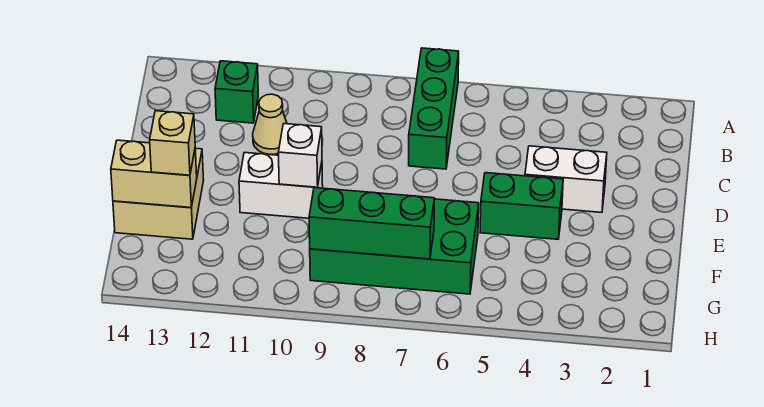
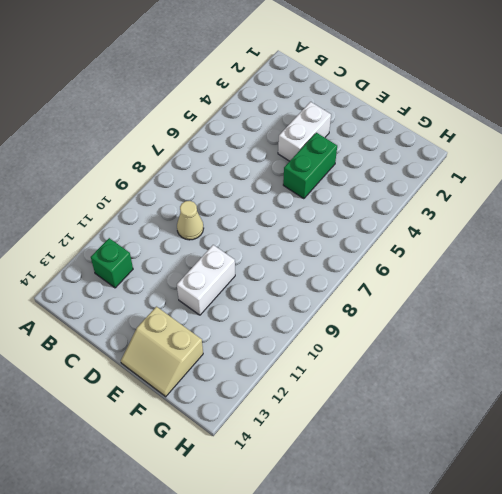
tan cone C9 level 1 -> tan cone C11 level 1
tan slope E13:F14 level 1 top 13 -> tan brick E13:F14 level 1
none -> green brick A7:C7 level 1
none -> green brick F6:G9 level 1
none -> white brick E10 level 2

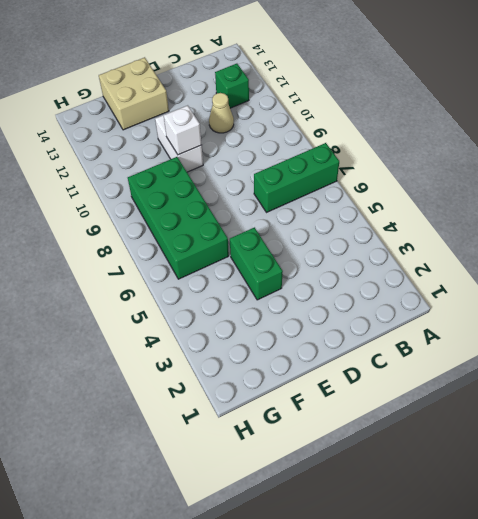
none -> white brick D3:D4 level 1
none -> tan brick F13:F14 level 2
none -> green brick G7:G9 level 2

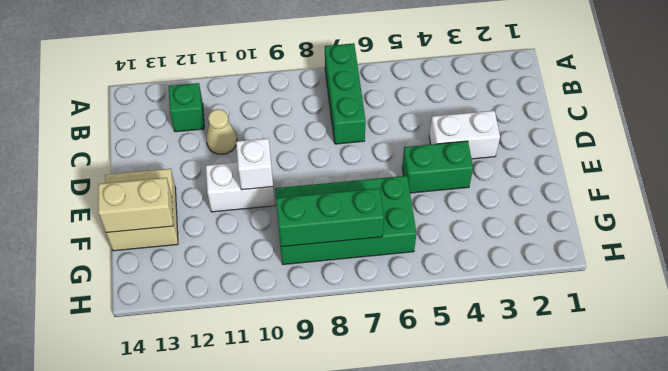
none -> tan brick F13 level 3

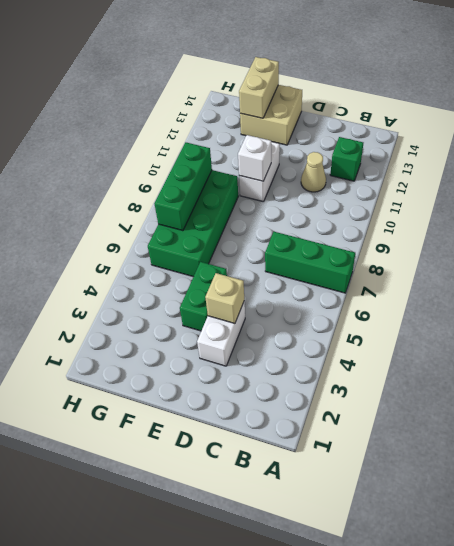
tan brick D4 level 2 -> tan brick F13 level 3

